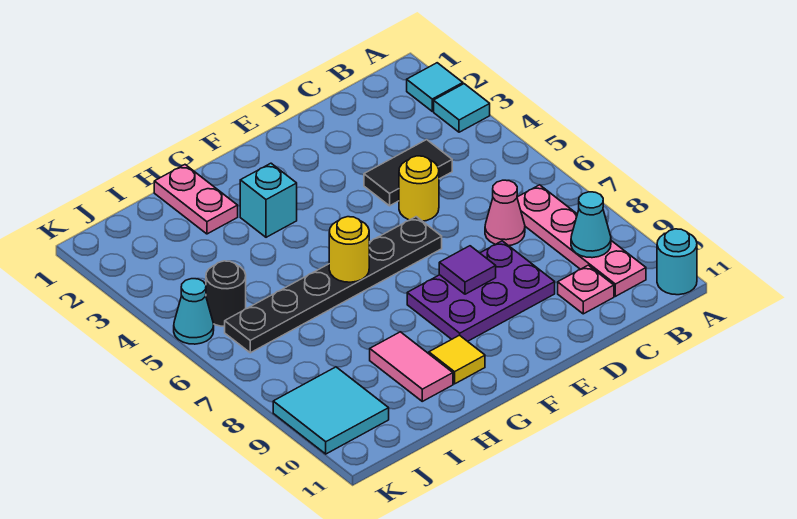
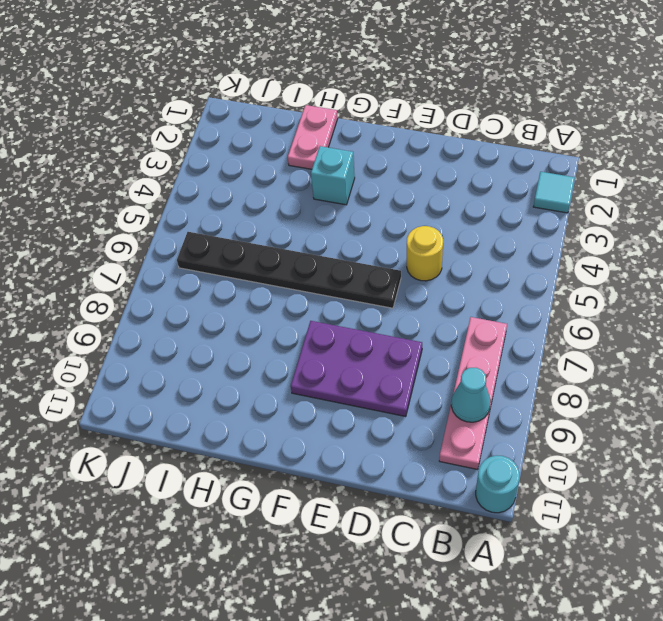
none -> cyan tile A3 level 1
none -> black tile C4:D4 level 1
none -> pink cone C7 level 1

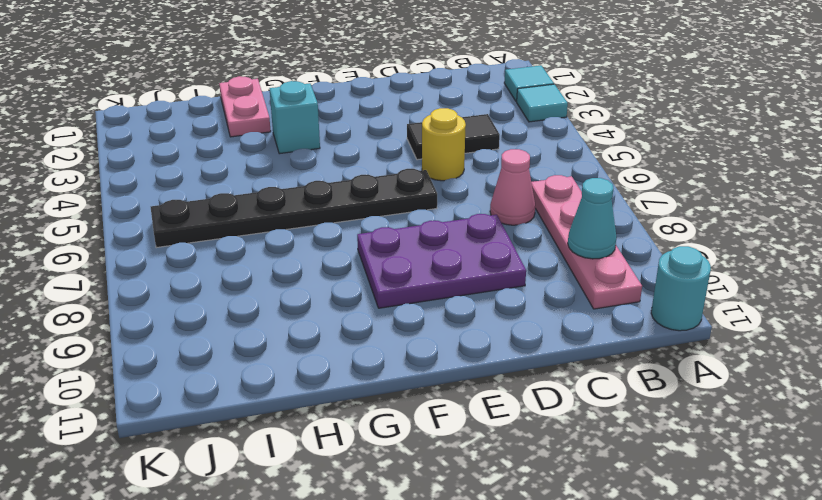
none -> pink plate C10 level 1
none -> yellow tile G10 level 1
none -> pink tile H9:H10 level 1

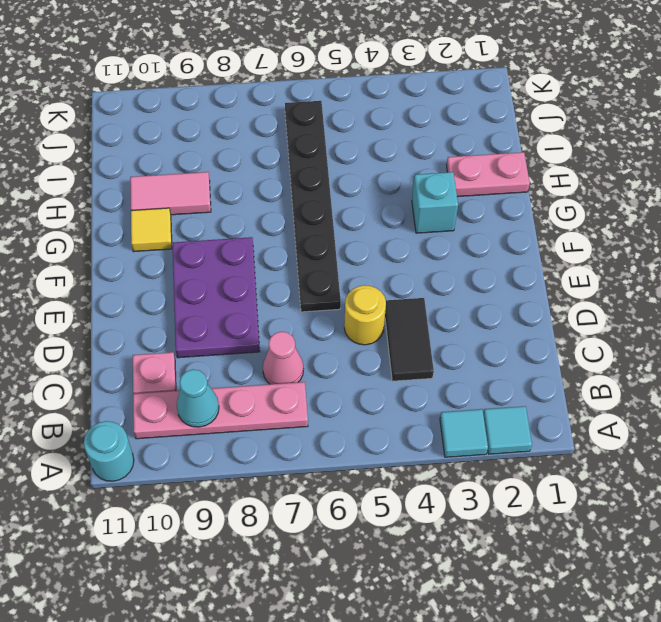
none -> black round brick J5 level 1
none -> cyan tile J9:K10 level 1
none -> cyan cone K5 level 1

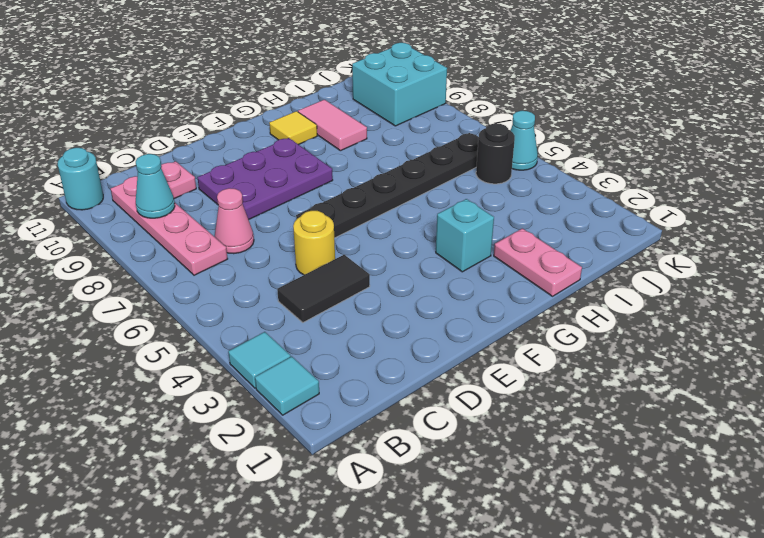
cyan brick J9:K10 level 1 -> cyan tile J9:K10 level 1
none -> purple tile E8 level 2
none -> yellow round brick G6 level 2

